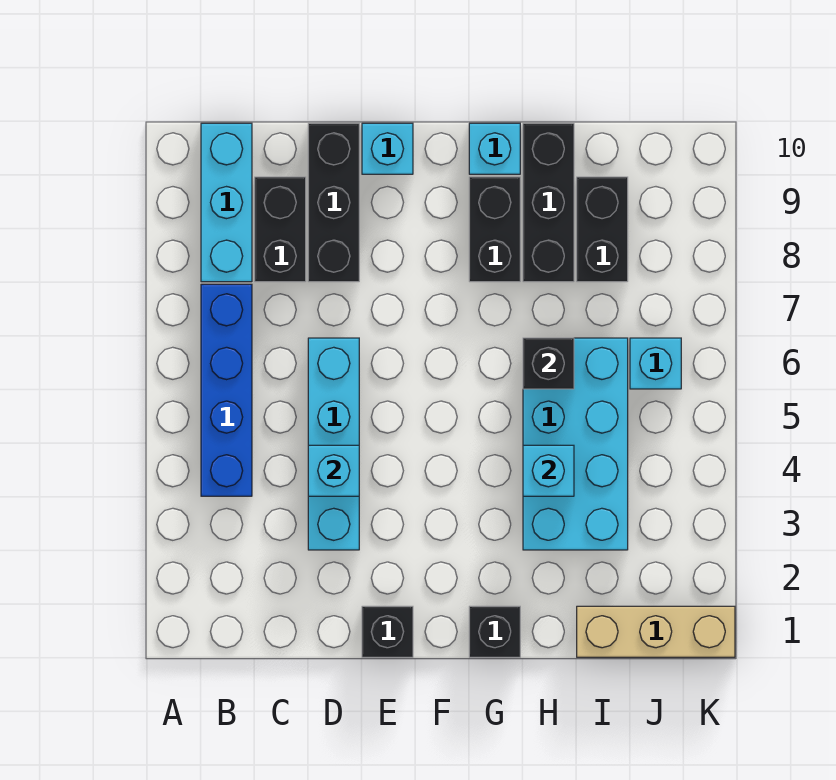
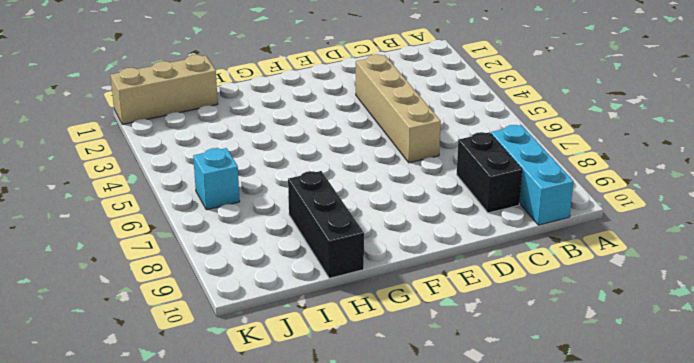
tan brick D3:D6 level 1 -> cyan brick D3:D6 level 1
none -> blue brick B4:B7 level 1
none -> black brick D8:D10 level 1
none -> black brick E1 level 1

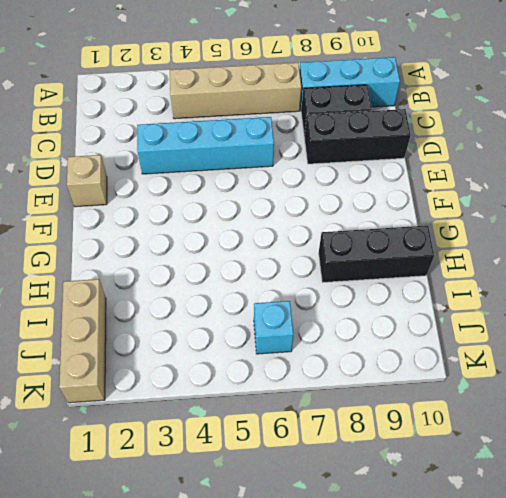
tan brick B4:B7 level 1 -> blue brick B4:B7 level 1
tan brick E1 level 1 -> black brick E1 level 1
none -> cyan brick E10 level 1
none -> black brick G1 level 1
none -> black brick G8:G9 level 1

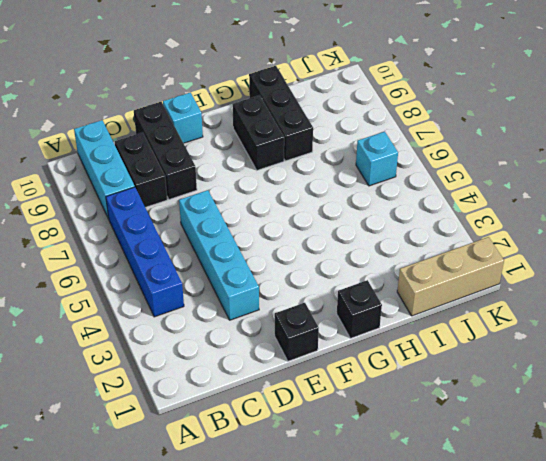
none -> cyan brick G10 level 1
none -> cyan brick H3:I6 level 1
none -> black brick I8:I9 level 1

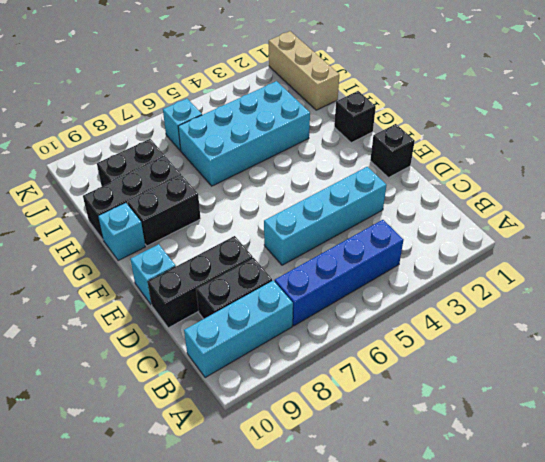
none -> cyan brick D4 level 2
none -> cyan brick H4 level 2
none -> black brick H6 level 2

